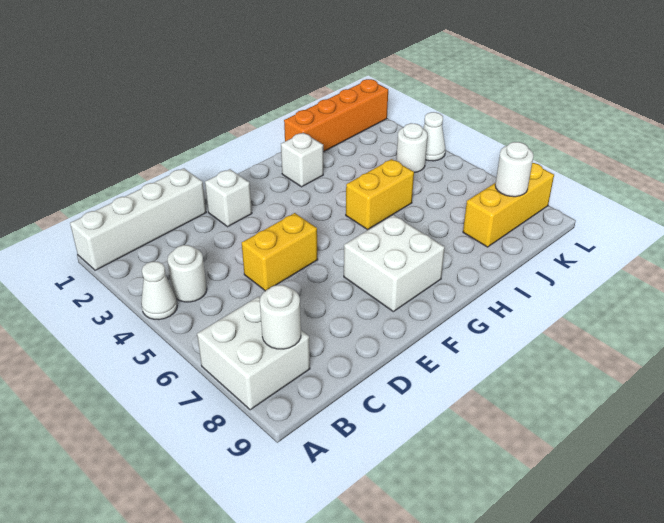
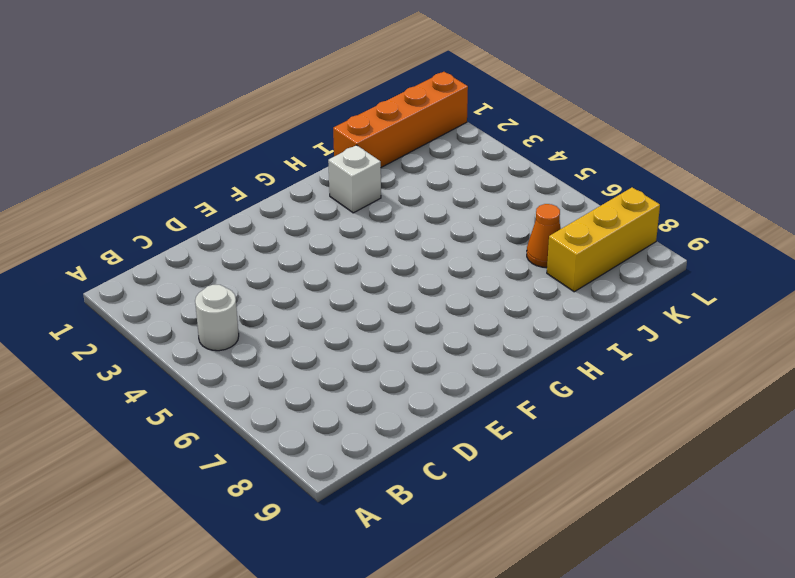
orange cone J7 level 1 -> none
none -> white brick A1:D1 level 1
none -> white cone A4 level 1
none -> white brick A7:B8 level 1

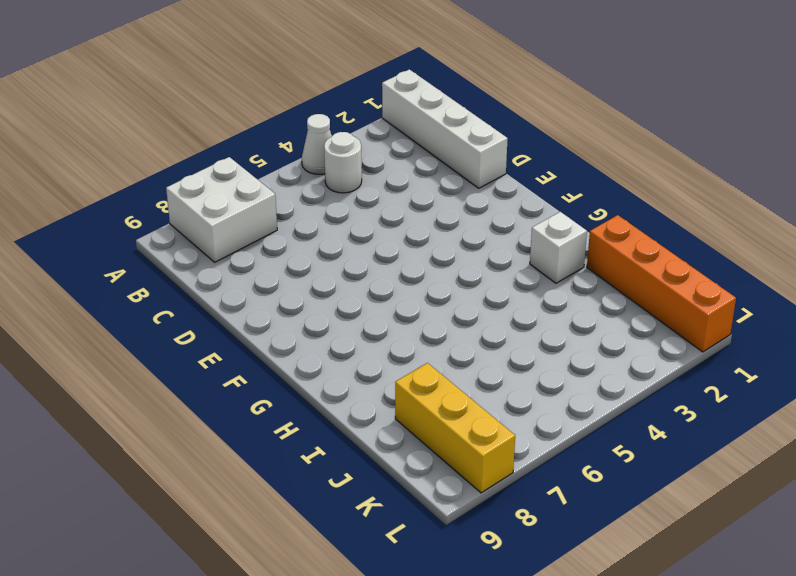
none -> yellow brick D5:E5 level 1
none -> white brick E2 level 1
none -> white brick F7:G8 level 1

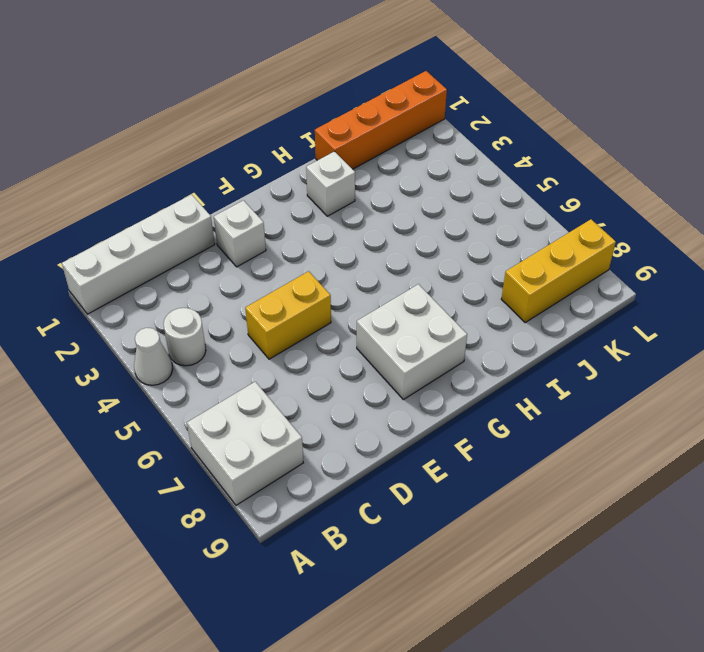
none -> yellow brick H5:I5 level 1
none -> white round brick K4 level 1
none -> white cone L4 level 1

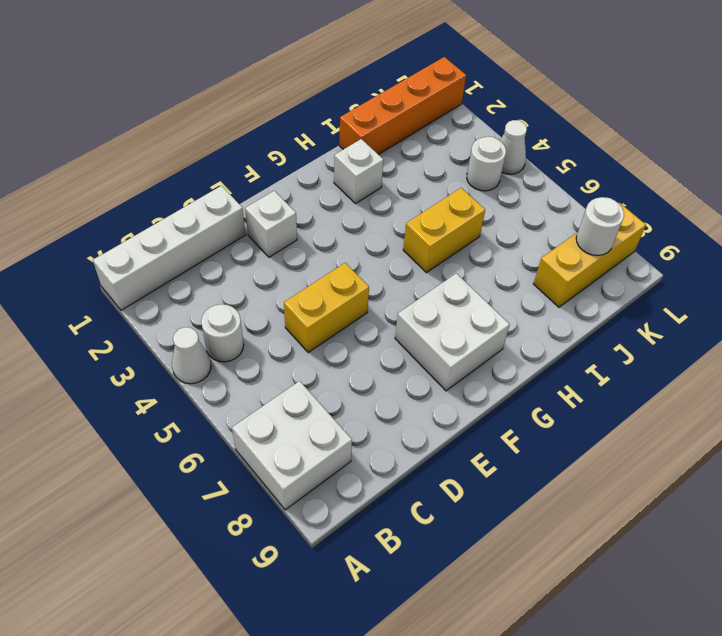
none -> white round brick B8 level 2

